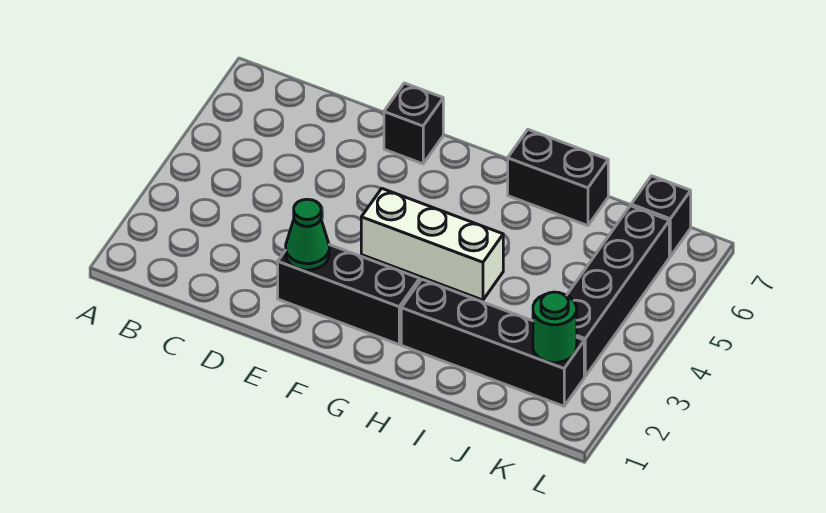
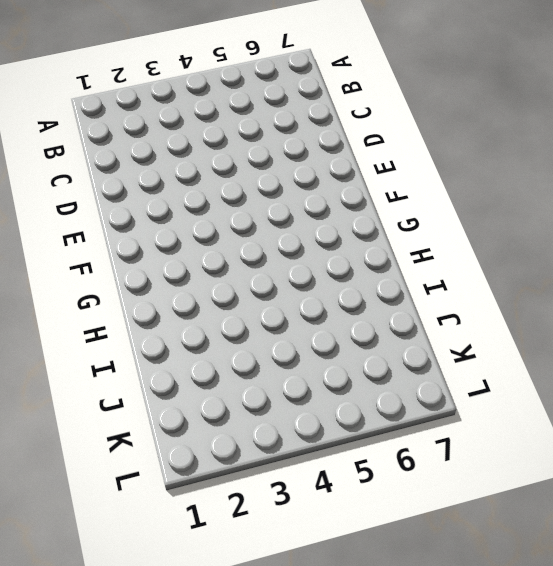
none -> black brick E2:G2 level 1
none -> black brick E7 level 1

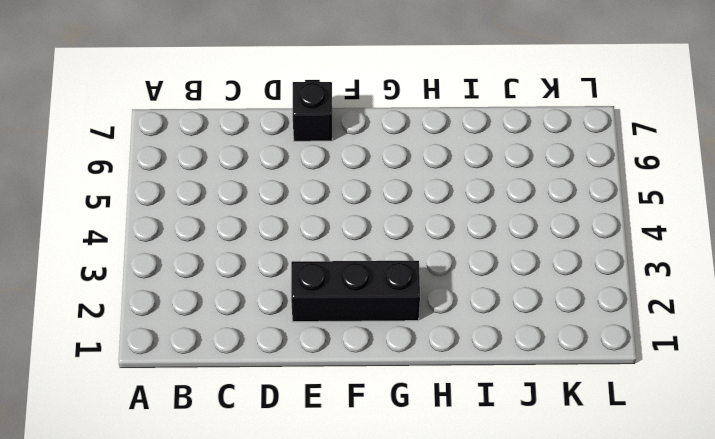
none -> white brick F4:H4 level 1
none -> black brick H2:K2 level 1

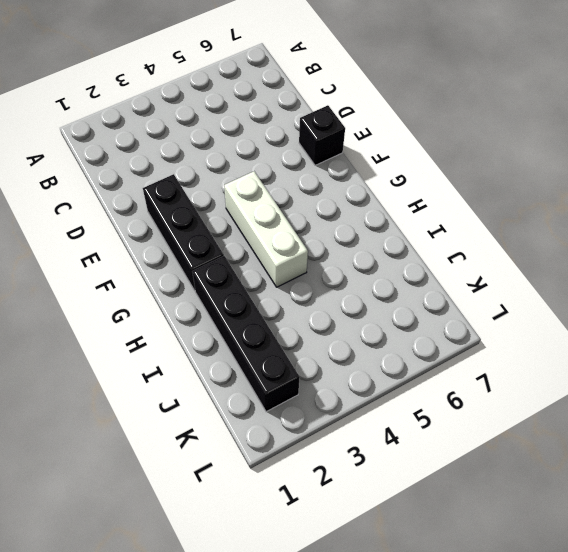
none -> black brick H7:I7 level 1
none -> black brick K3:K6 level 1

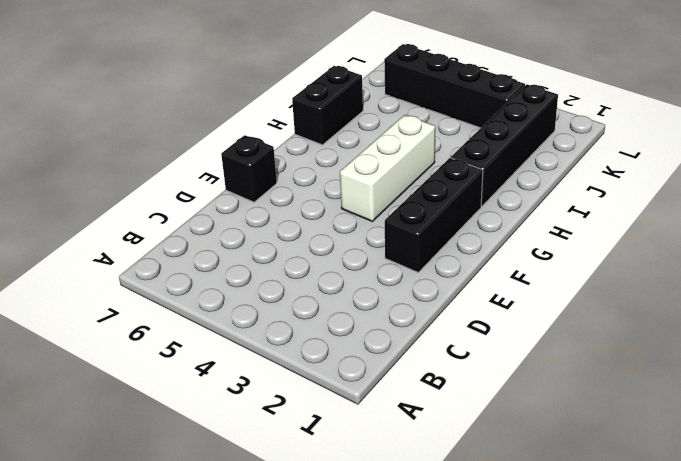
none -> black brick K7 level 1
none -> green cone E2 level 2

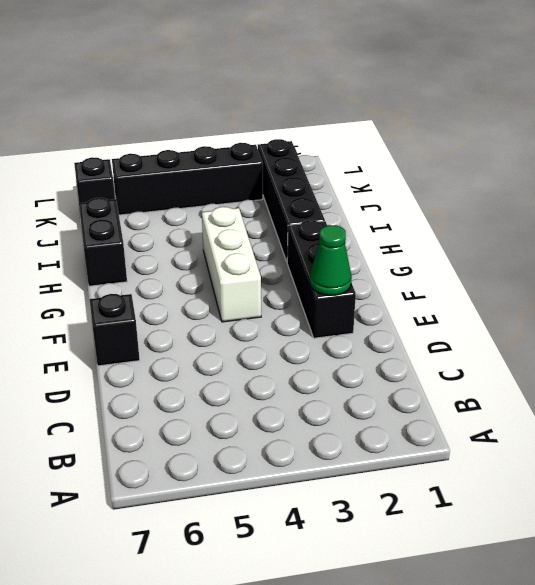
none -> green round brick K2 level 2

